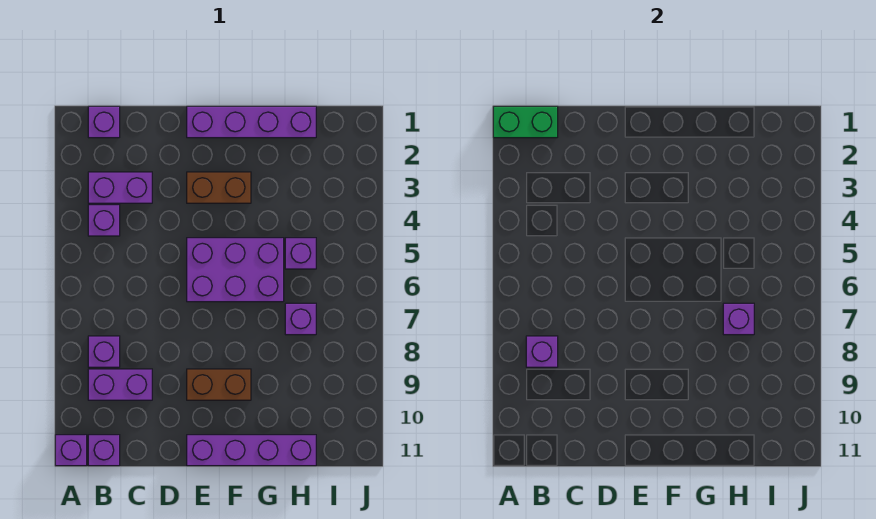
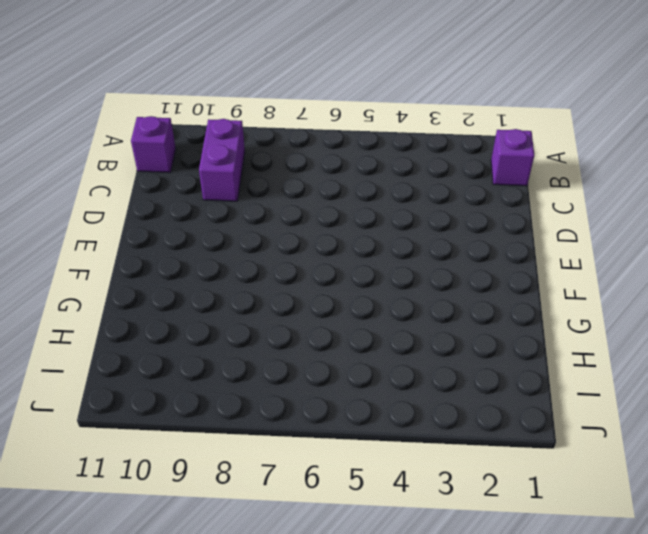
none -> purple brick A11 level 1
none -> purple brick B3:C3 level 1
none -> purple brick B4 level 1

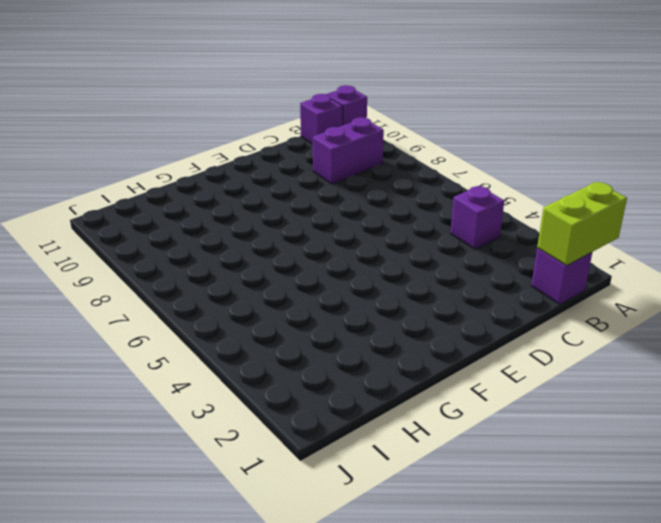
lime brick A1:B1 level 2 -> green brick A1:B1 level 2
none -> purple brick B3:C3 level 1
none -> purple brick B8 level 1
none -> purple brick E1:H1 level 1

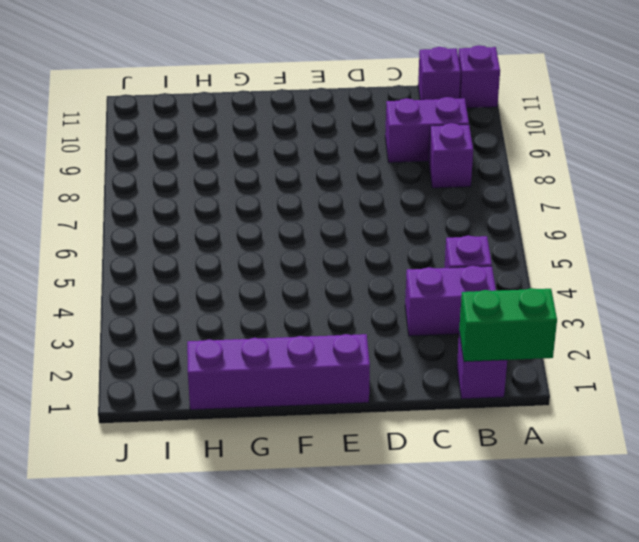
none -> brown brick E3:F3 level 1
none -> purple brick E5:G6 level 1
none -> brown brick E9:F9 level 1

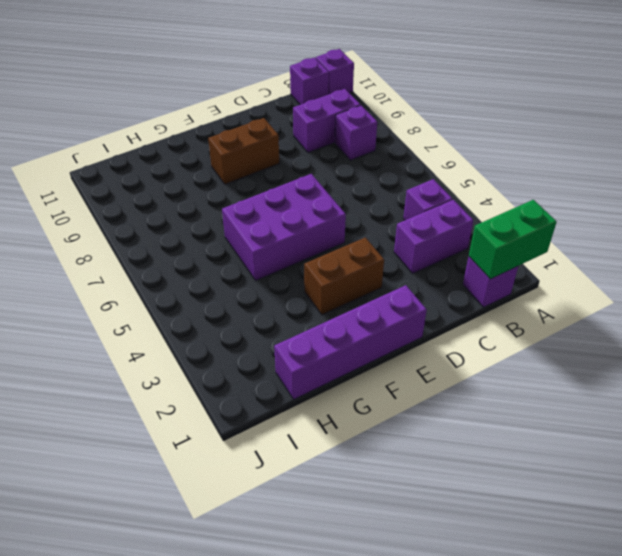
none -> purple brick E11:H11 level 1
none -> purple brick H5 level 1
none -> purple brick H7 level 1

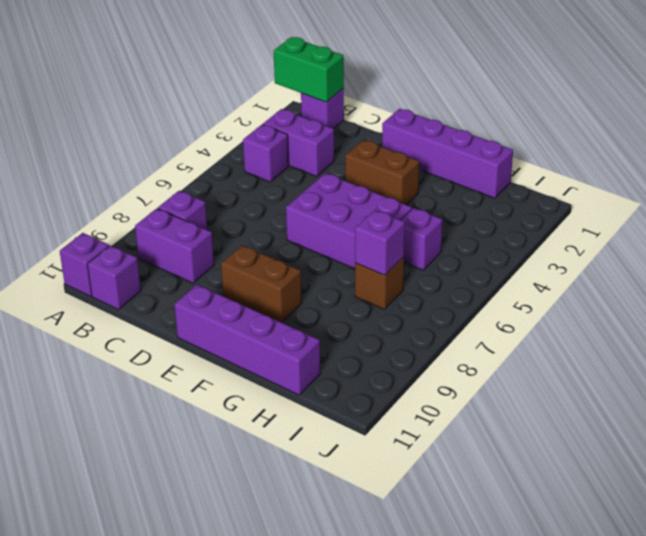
brown brick H7 level 1 -> purple brick H7 level 1
none -> purple brick B8 level 2

